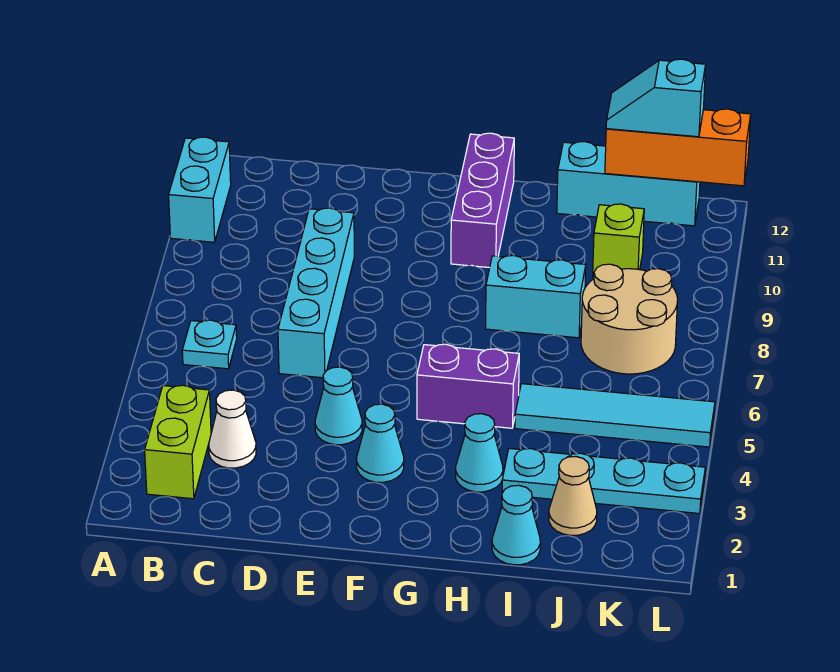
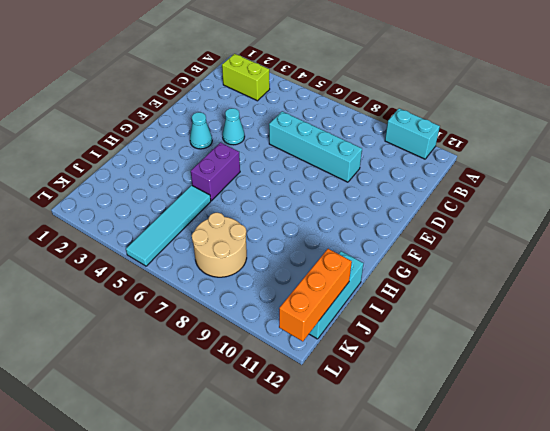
none -> cyan plate B6 level 1
none -> white cone C3 level 1
none -> purple brick G10:G12 level 1

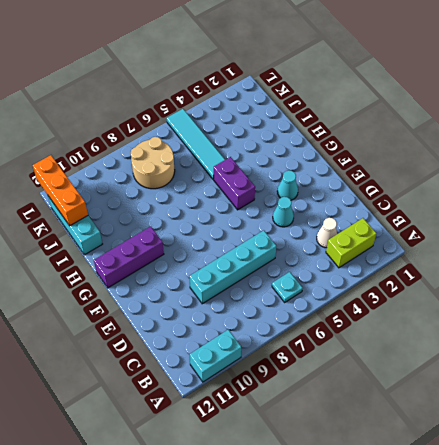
none -> cyan cone H3 level 1
none -> cyan brick H8:I8 level 1
none -> cyan cone I1 level 1

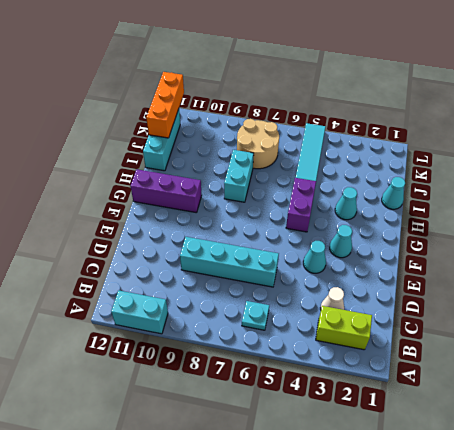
none -> cyan plate I3:L3 level 1
none -> tan cone J2 level 1
none -> lime brick J10 level 1

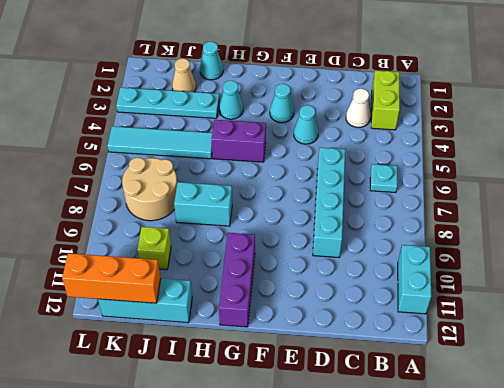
none -> cyan slope J12:K12 level 3 top K

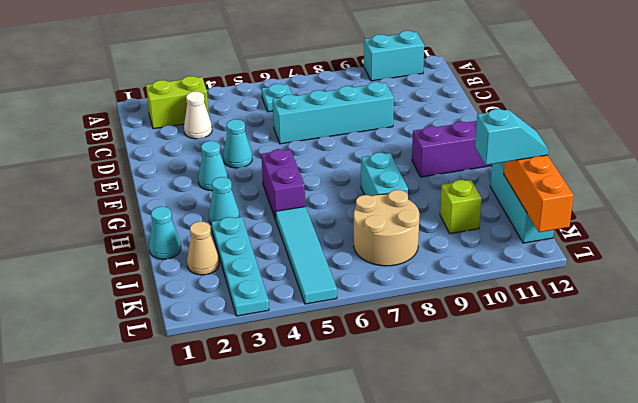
cyan slope J11:J12 level 3 top 11 -> cyan slope J12:K12 level 3 top K

